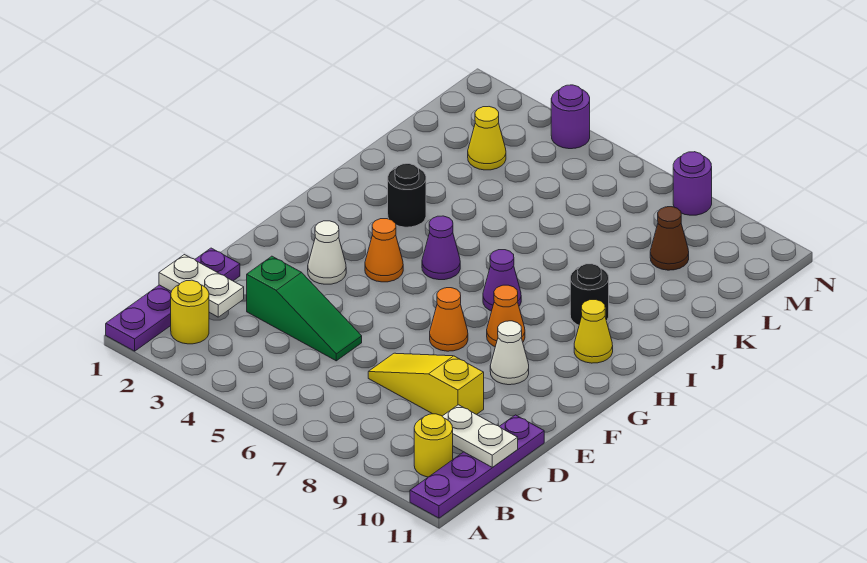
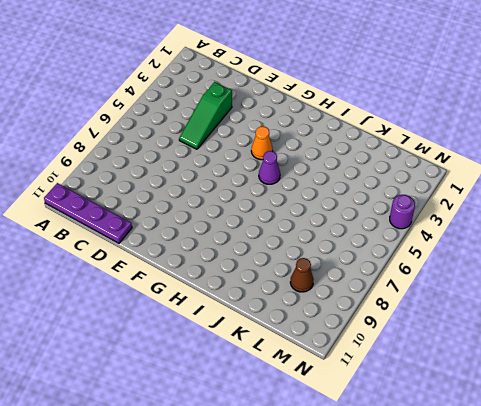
none -> purple plate A1:D1 level 1
none -> yellow round brick B2 level 1
none -> yellow round brick B10 level 1

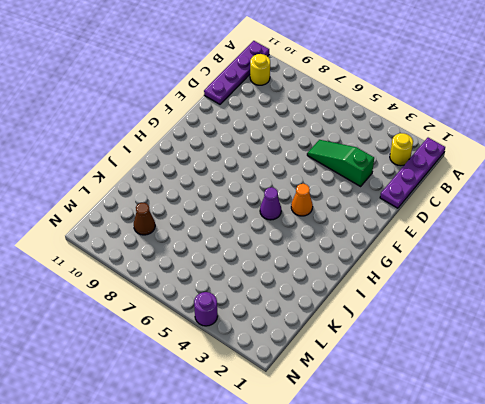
none -> yellow slope D7:D9 level 1 top 9
none -> white cone F3 level 1
none -> orange cone F7 level 1

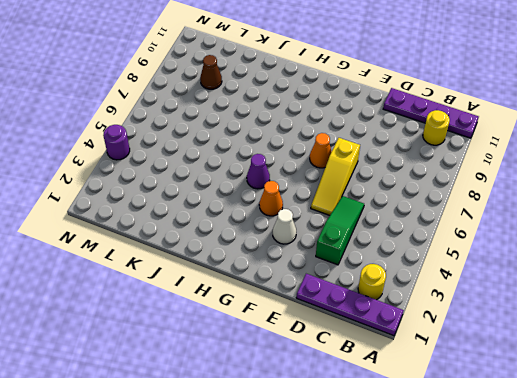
yellow slope E5:E7 level 1 top 7 -> yellow slope D7:D9 level 1 top 9
none -> white cone F9 level 1
none -> orange cone G8 level 1
none -> purple cone H7 level 1

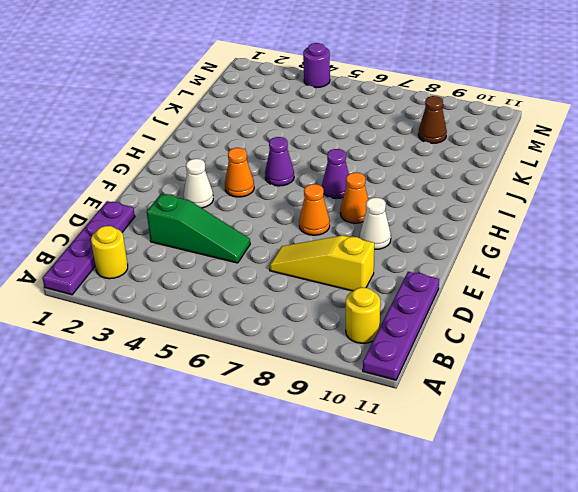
none -> yellow cone H10 level 1
none -> black round brick I3 level 1
none -> black round brick I9 level 1

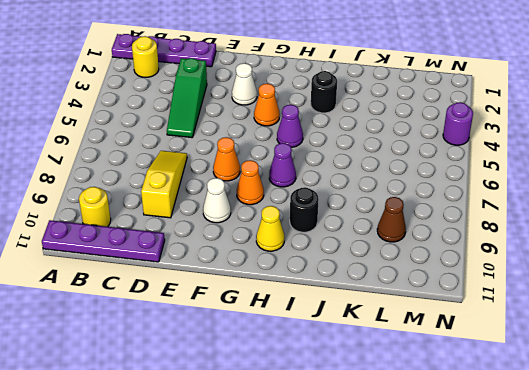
none -> yellow cone L3 level 1
none -> purple round brick N8 level 1
none -> white plate C1:C2 level 2

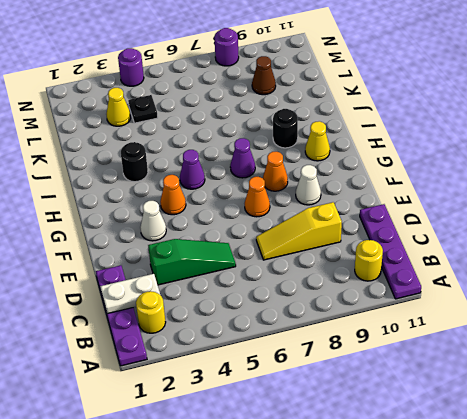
black plate L4 level 1 -> none
none -> white plate C10:C11 level 2

